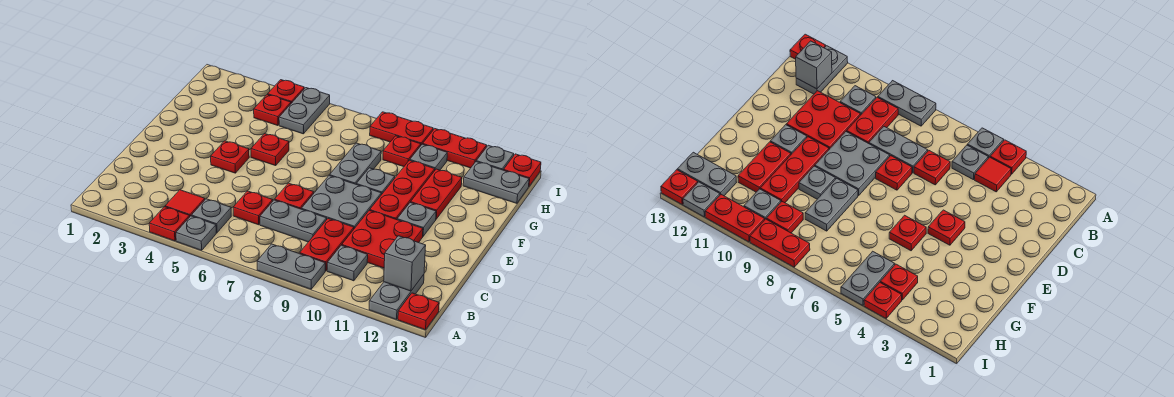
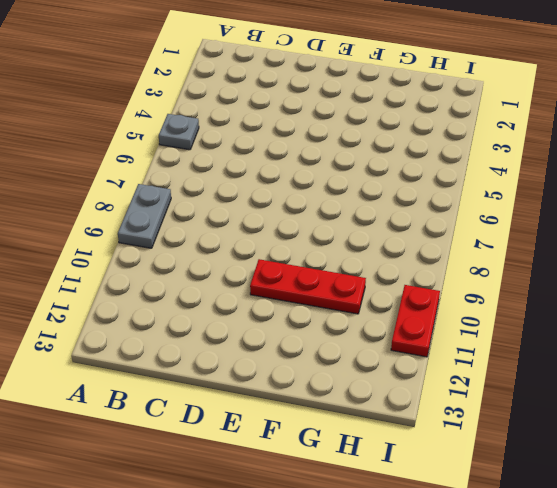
none -> red plate A4 level 1
none -> grey plate A12:B12 level 1
none -> red plate A13 level 1
none -> red tile B4 level 1

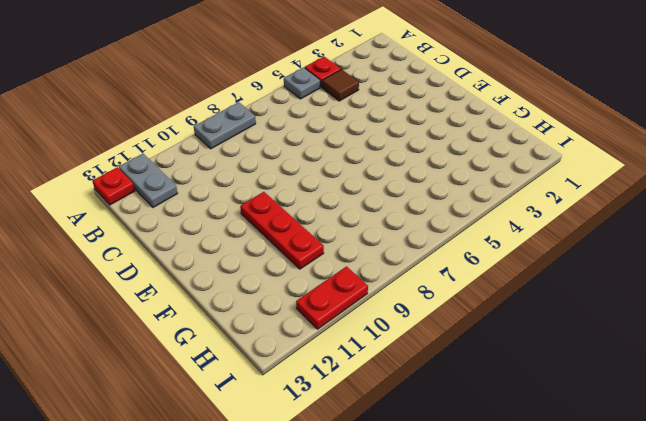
brown tile B4 level 1 -> red tile B4 level 1
none -> grey plate B5 level 1
none -> red plate B9:C9 level 1
none -> grey plate B10 level 1
none -> red plate C6 level 1

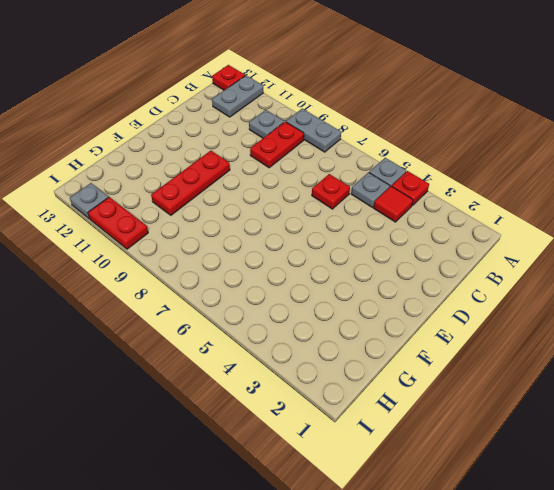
none -> grey plate C7:C8 level 1
none -> red plate C10:D11 level 1
none -> red plate D7 level 1
none -> grey plate D8:E9 level 1

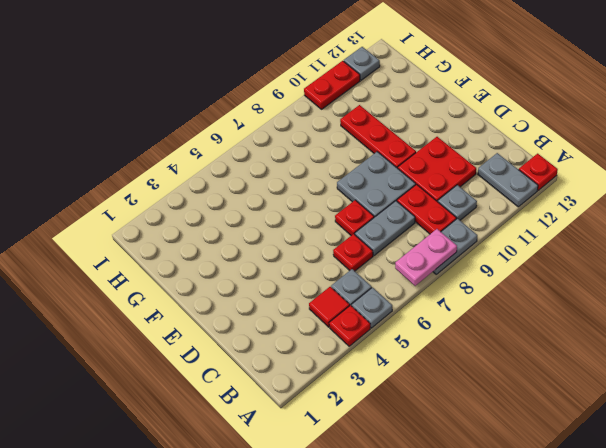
pink plate A7:A8 level 2 -> none
none -> red plate E4 level 1
none -> grey plate E11 level 1
none -> red plate F5 level 1
none -> grey plate F8:G8 level 1

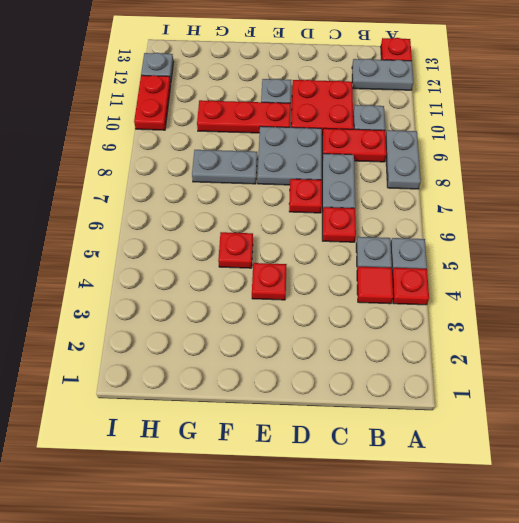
none -> grey plate F9 level 1
none -> red plate F11:G11 level 1
none -> red plate H4 level 1
none -> grey plate H5:I5 level 1

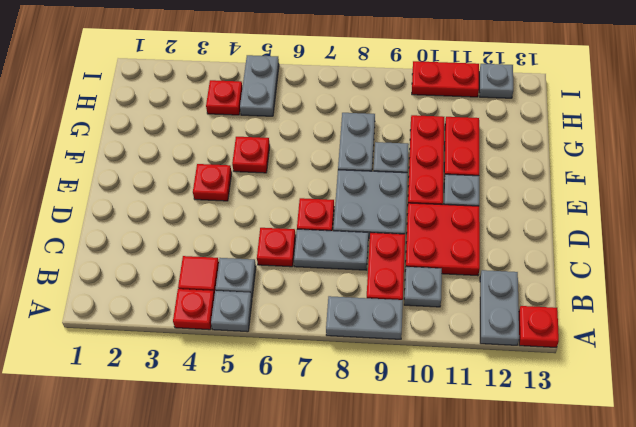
none -> red plate H9 level 1
none -> grey plate H10 level 1
none -> grey plate H12:H13 level 1
none -> red plate I4 level 1

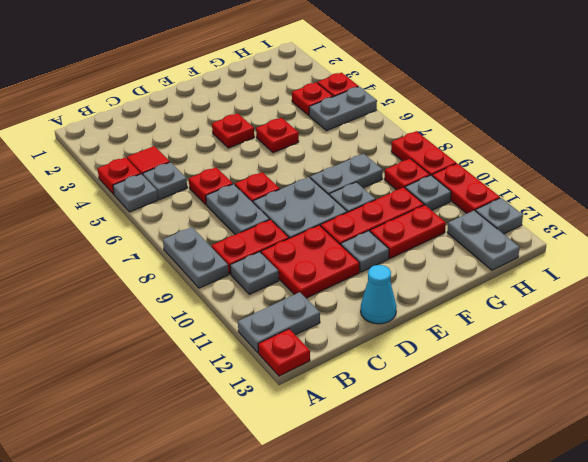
cyan cone D13 level 1 -> none
none -> red plate I13 level 1
none -> grey brick B12 level 2

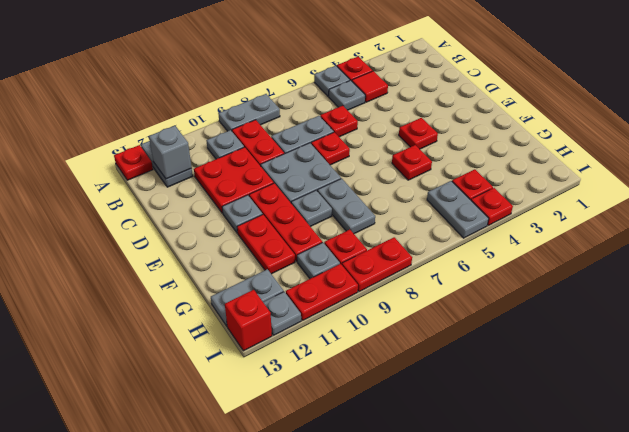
red brick I13 level 1 -> red plate I13 level 1

